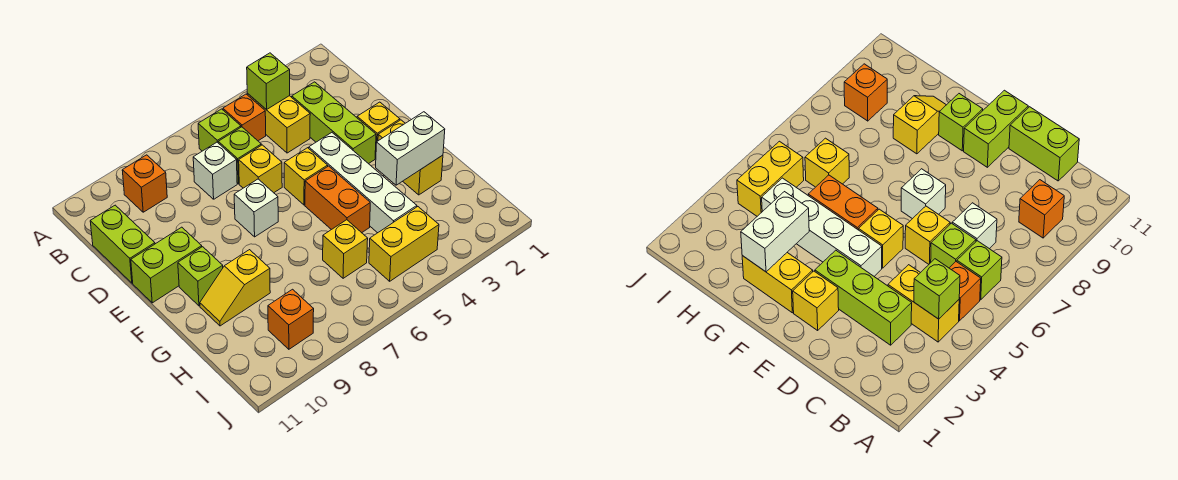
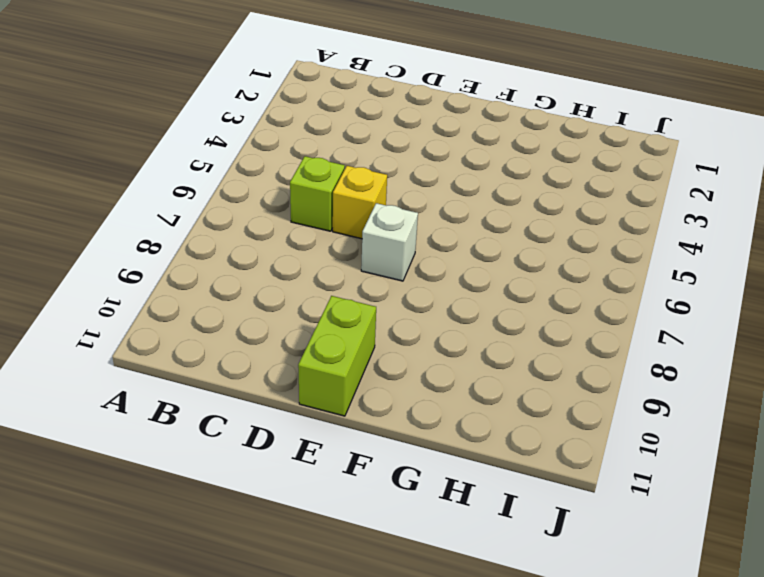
none -> yellow brick B4:C4 level 1
none -> orange brick B5 level 1
none -> lime brick B6 level 1

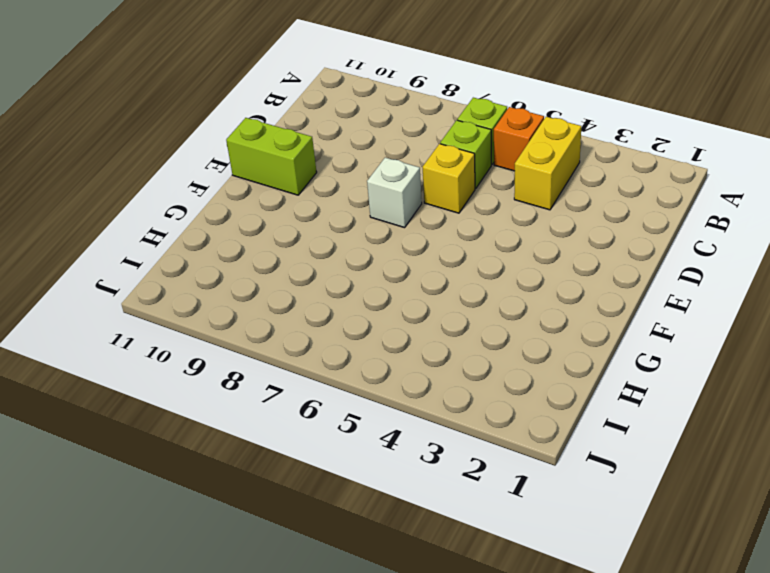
none -> orange brick B9 level 1
none -> lime brick C3:E3 level 1
none -> white brick C7 level 1

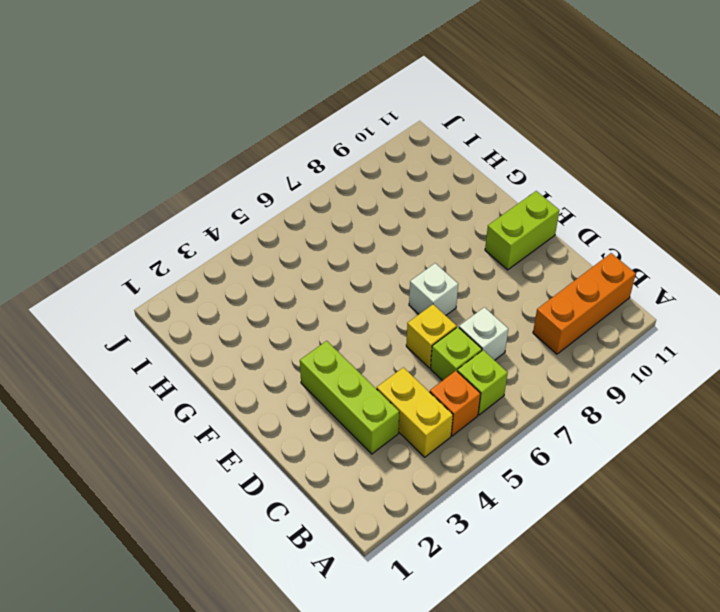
orange brick B9:B11 level 1 -> orange brick B9 level 1
none -> lime brick C11:D11 level 1
none -> yellow brick E2 level 1
none -> white brick E4:H4 level 1

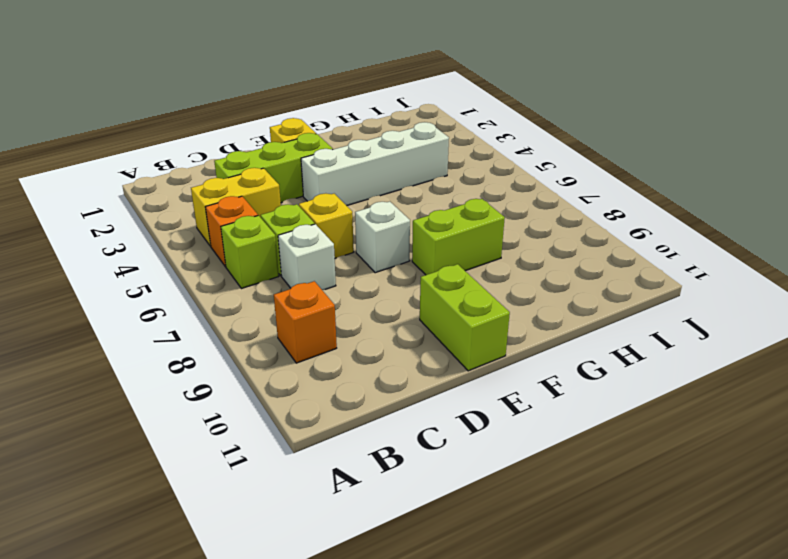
lime brick F8:G8 level 1 -> lime brick C11:D11 level 1
none -> yellow brick E5 level 1
none -> yellow brick F2:G2 level 1
none -> orange brick F5:G5 level 1

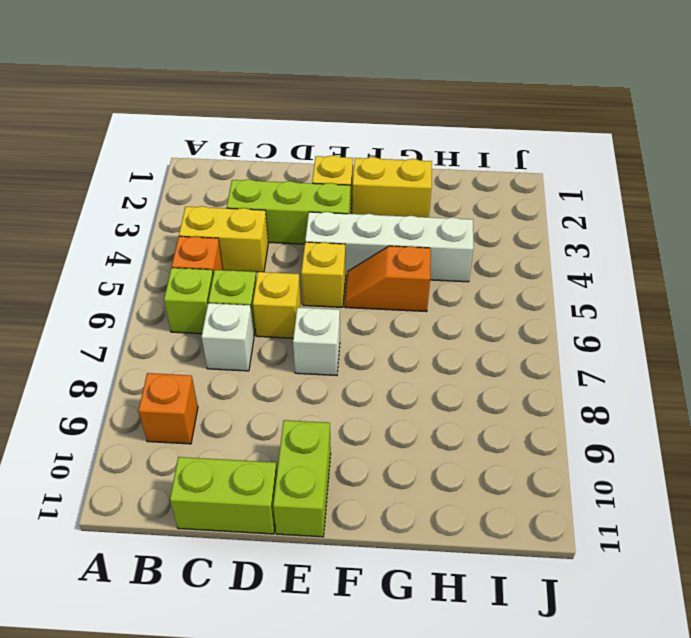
orange slope F5:G5 level 1 top G -> orange brick F5:G5 level 1
none -> lime brick F10 level 1
none -> yellow slope G9:G10 level 1 top 9
none -> yellow brick H6 level 1

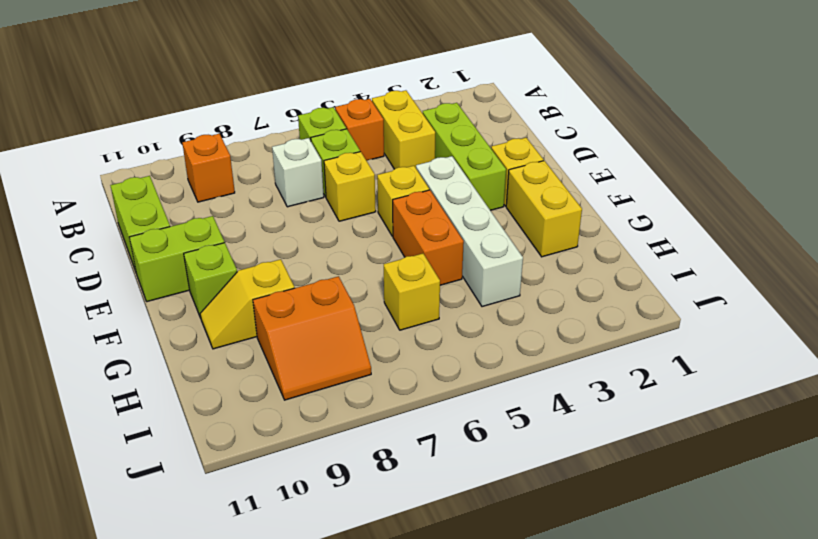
orange slope H8:I9 level 1 top H -> orange brick I9 level 1
none -> white brick E7 level 1
none -> yellow brick I4:I5 level 1
none -> lime brick B4 level 2

